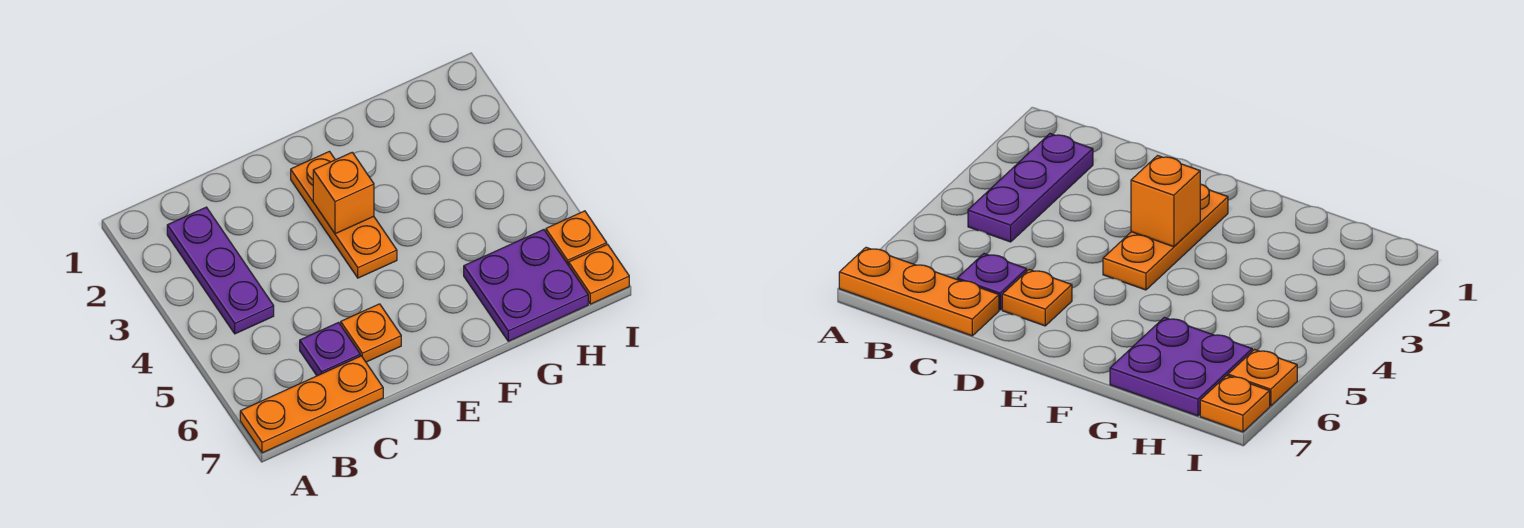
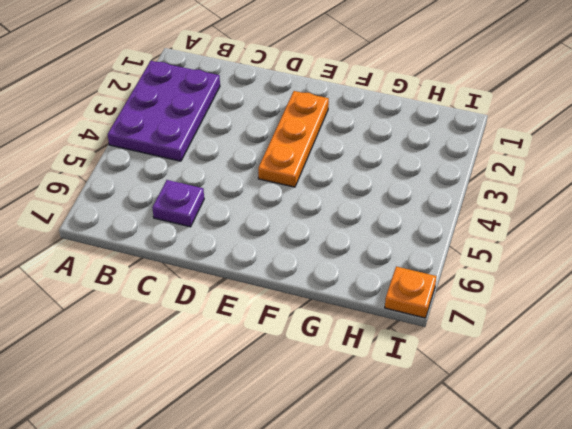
purple plate A2:B4 level 1 -> purple plate B2:B4 level 1
none -> orange plate A7:C7 level 1
none -> orange plate D6 level 1

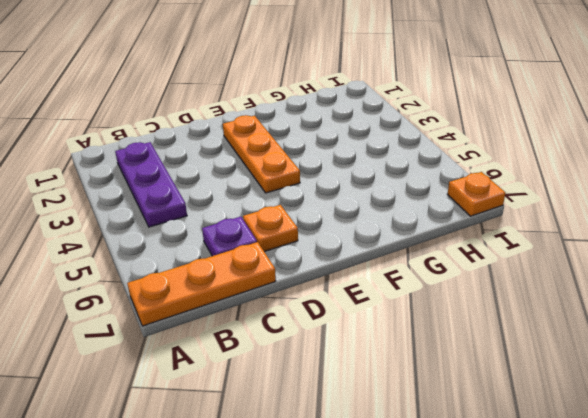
none -> purple plate G6:H7 level 1
none -> orange plate I6 level 1

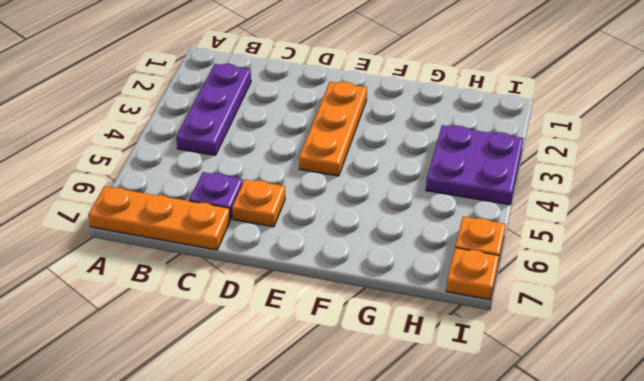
purple plate H3:I4 level 1 -> purple plate G6:H7 level 1
none -> orange brick E3 level 2

